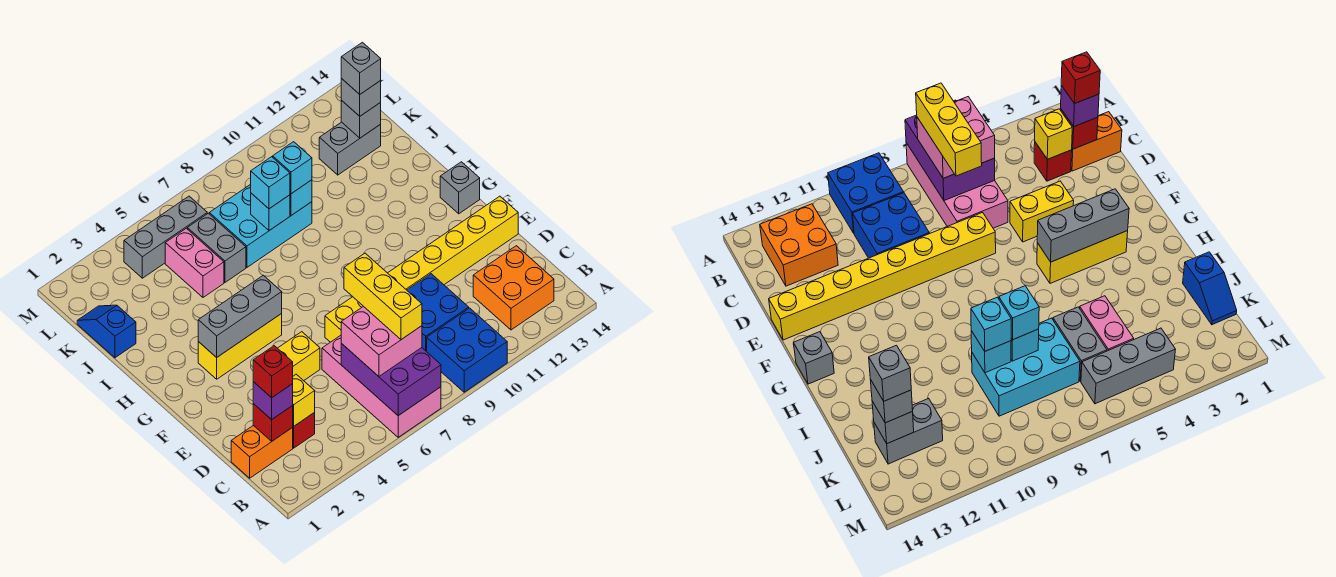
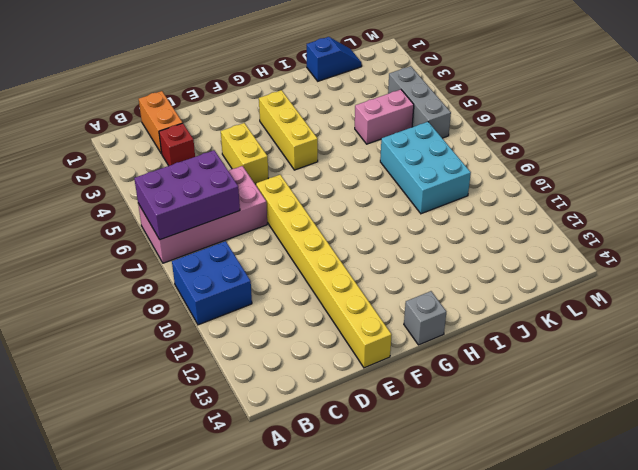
none -> orange brick B12:C13 level 1
none -> blue brick C9:D10 level 1
none -> grey brick J6:K6 level 1
none -> grey brick K12:K13 level 1

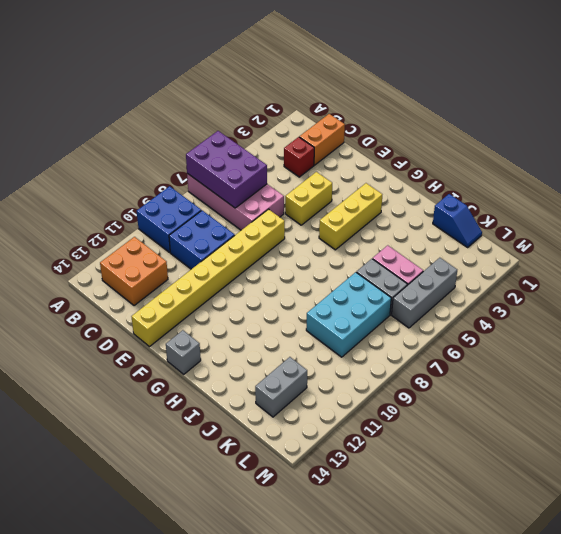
none -> red brick C2 level 2
none -> yellow brick C3 level 2
none -> grey brick G3:G5 level 2
none -> cyan brick J8 level 2

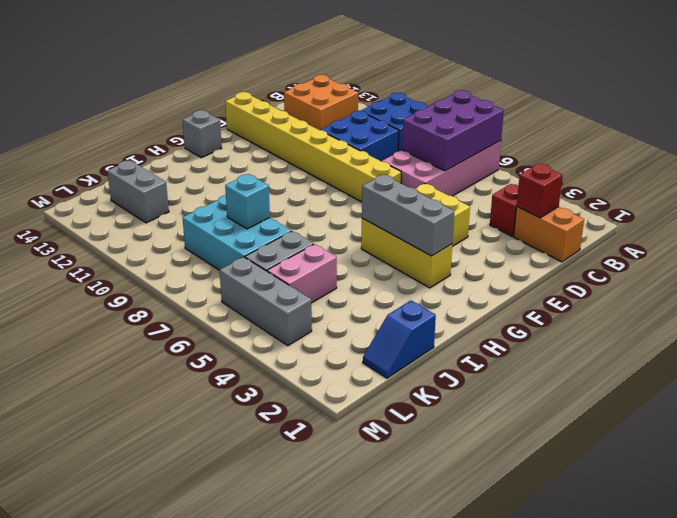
none -> yellow brick C3 level 2
none -> cyan brick J9 level 2
none -> grey brick K13 level 2
none -> pink brick B6:C7 level 3

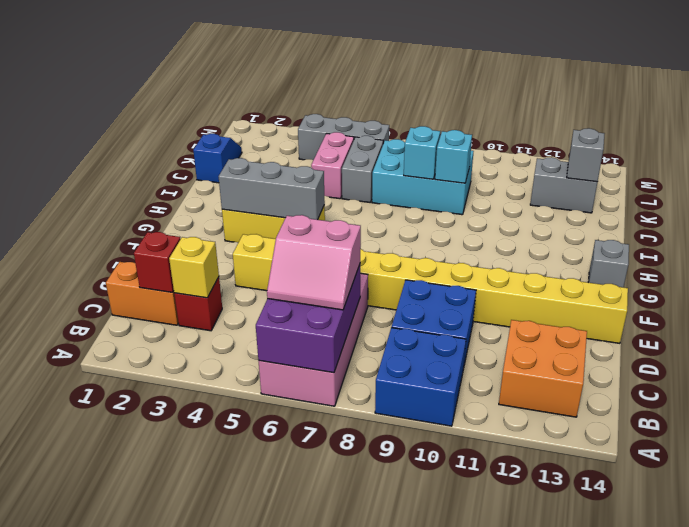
pink slope B6:C7 level 3 top C -> pink brick B6:C7 level 3
none -> purple brick C2 level 3
none -> cyan brick J8 level 3
none -> cyan brick J9 level 3
none -> grey brick K13 level 3

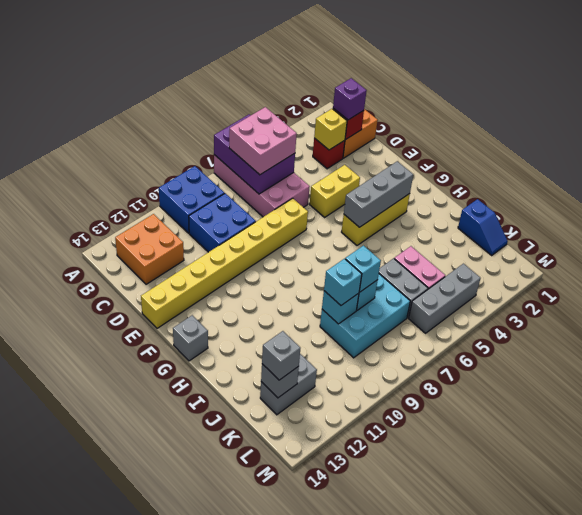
none -> yellow brick B7:D7 level 4
none -> red brick C2 level 4
none -> grey brick K13 level 4

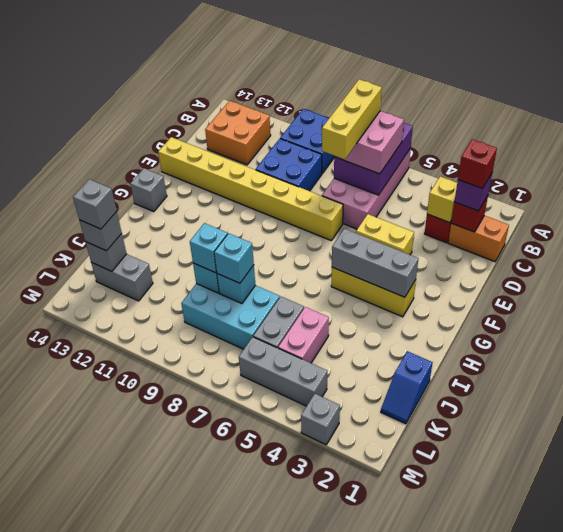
grey brick M3 level 1 -> none

